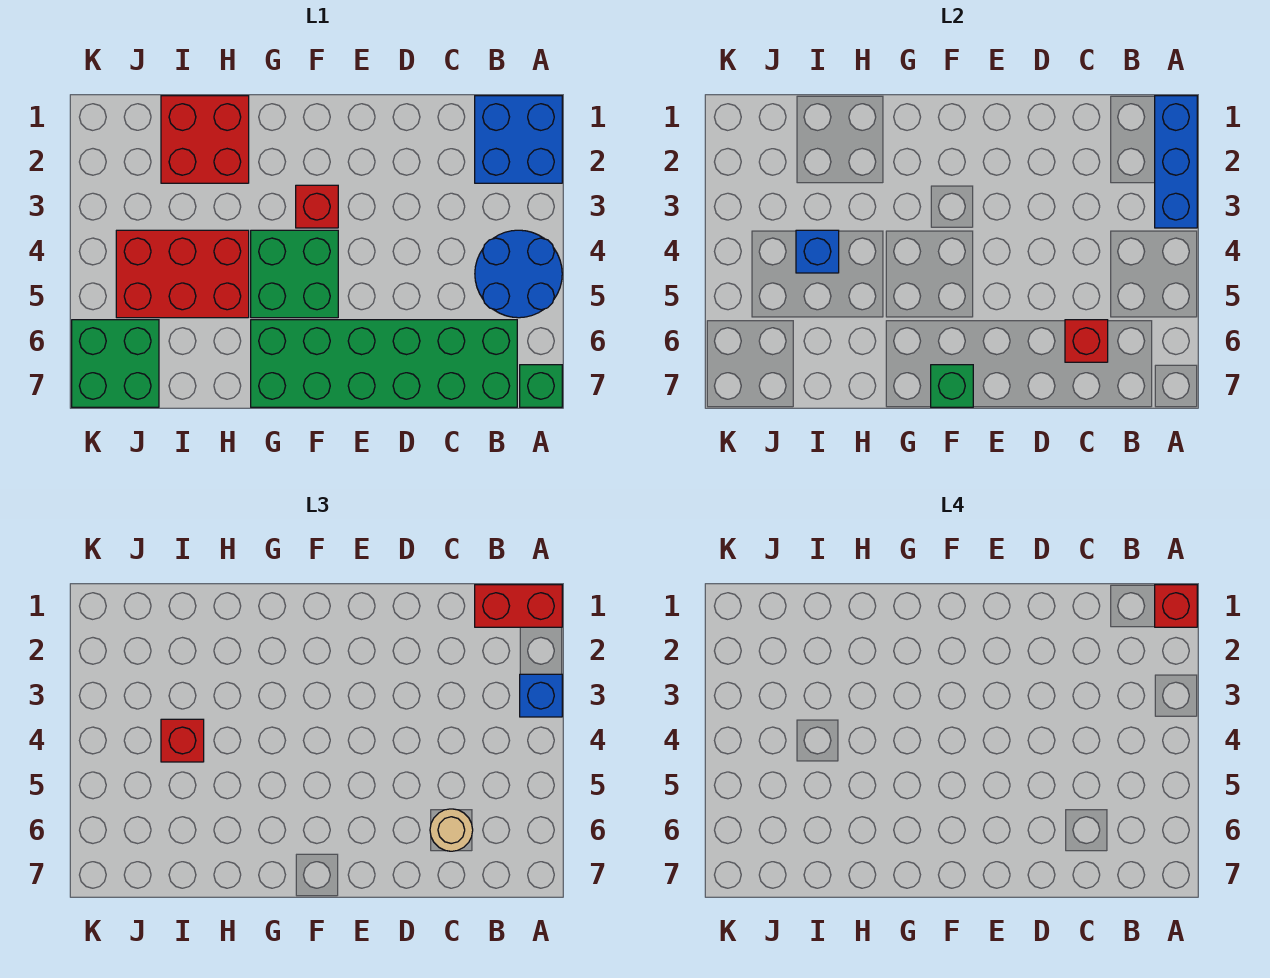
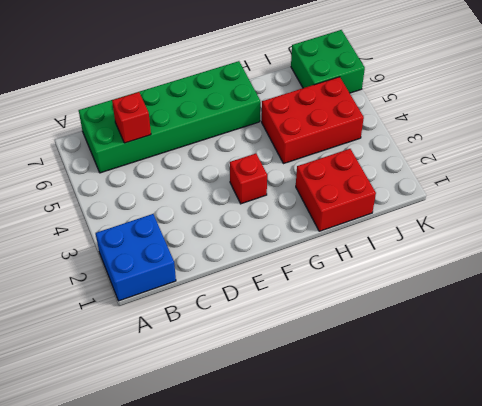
none -> blue round brick A4:B5 level 1
none -> green brick A7 level 1
none -> green brick F4:G5 level 1

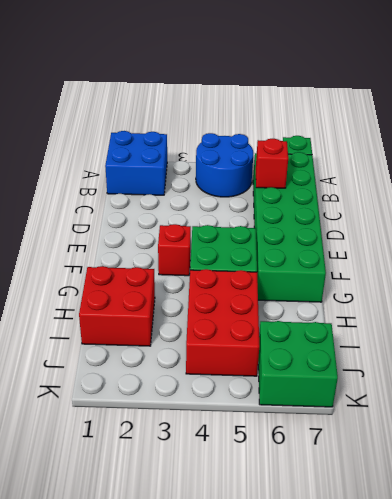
none -> blue brick A1:A3 level 2
none -> green brick F7 level 2
none -> blue brick I4 level 2

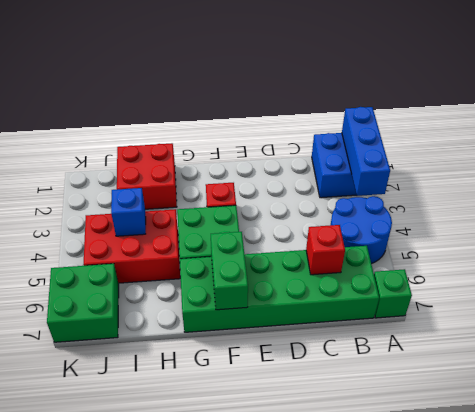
green brick F6:F7 level 2 -> green brick F7 level 2
none -> red brick A1:B1 level 3
none -> blue brick A3 level 3
none -> tan round brick C6 level 3

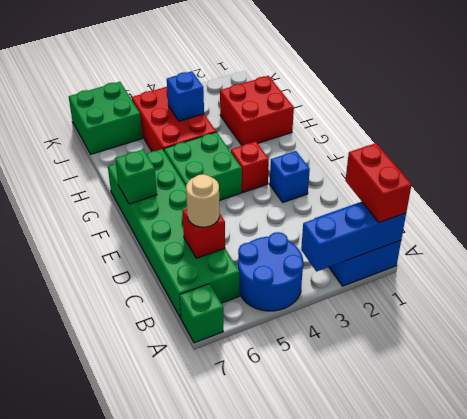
blue brick E2 level 1 -> blue brick A3 level 3
none -> red brick I4 level 3
none -> red brick A1 level 4

